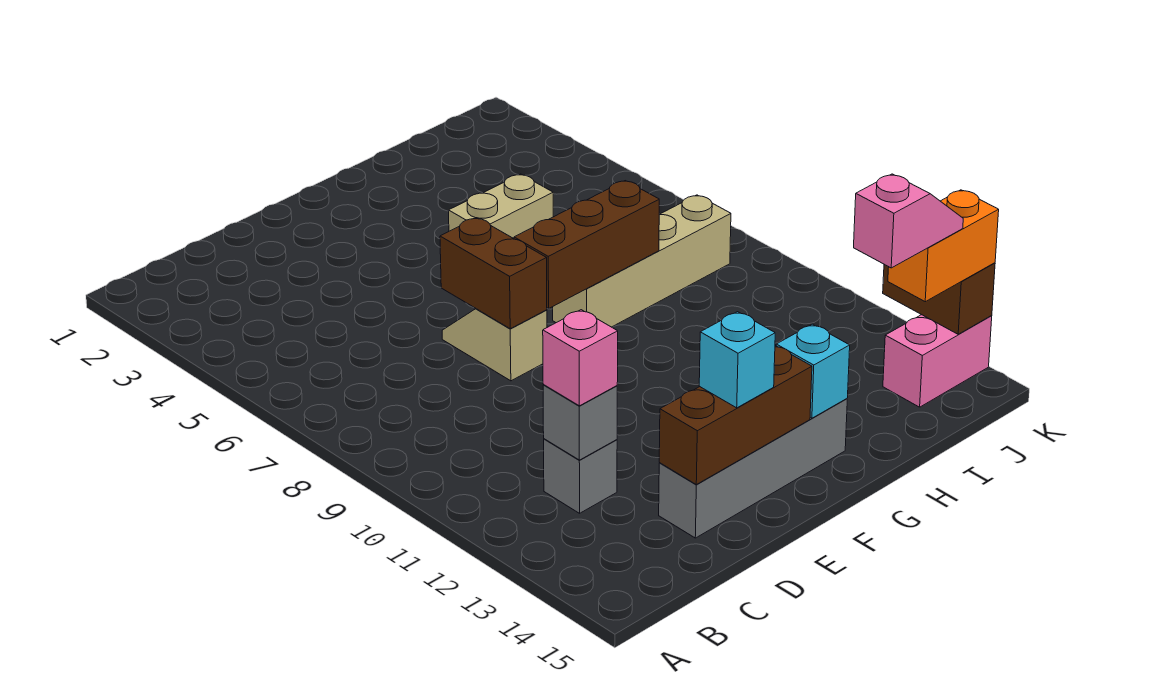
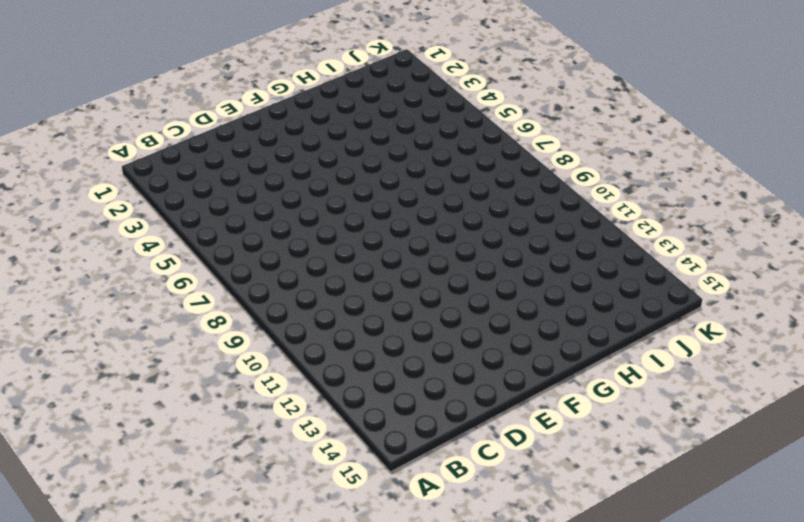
none -> grey brick C12 level 1
none -> grey brick D14:G14 level 1
none -> tan slope E7:E8 level 1 top 8

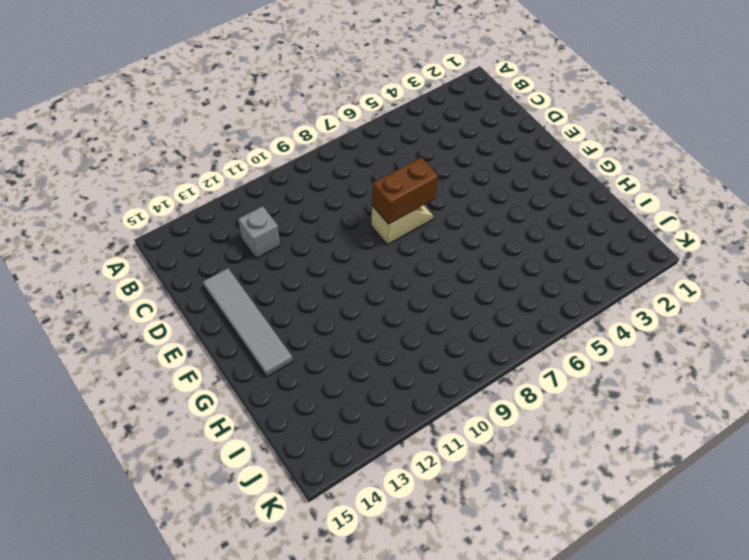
grey tile D14:G14 level 1 -> grey brick D14:G14 level 1
none -> tan brick G5:H5 level 1
none -> tan brick G8:J8 level 1
none -> pink brick J14:K14 level 1

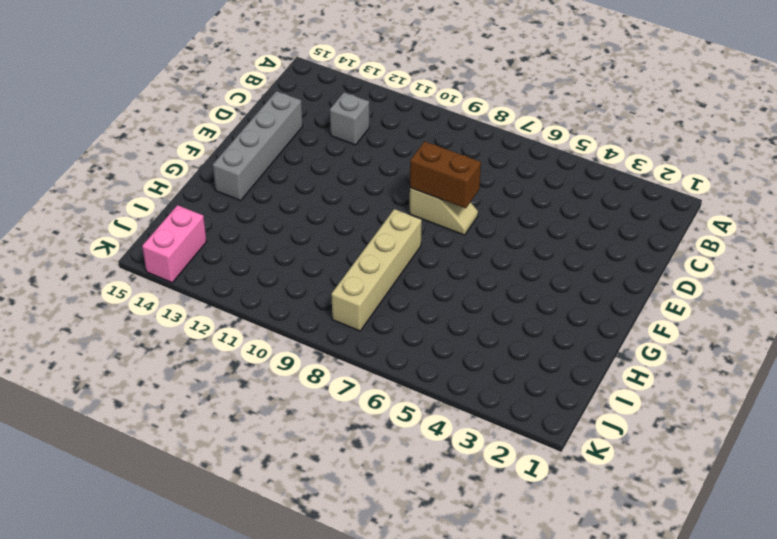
none -> tan brick G5:H5 level 1
none -> grey brick C12 level 2
none -> brown brick D14:F14 level 2

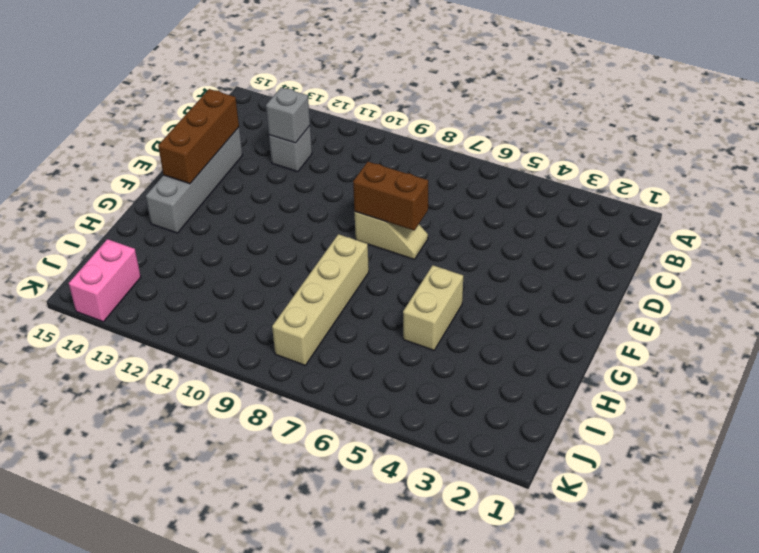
none -> brown brick F8:H8 level 2
none -> cyan brick G14 level 2
none -> brown brick K13:K14 level 2

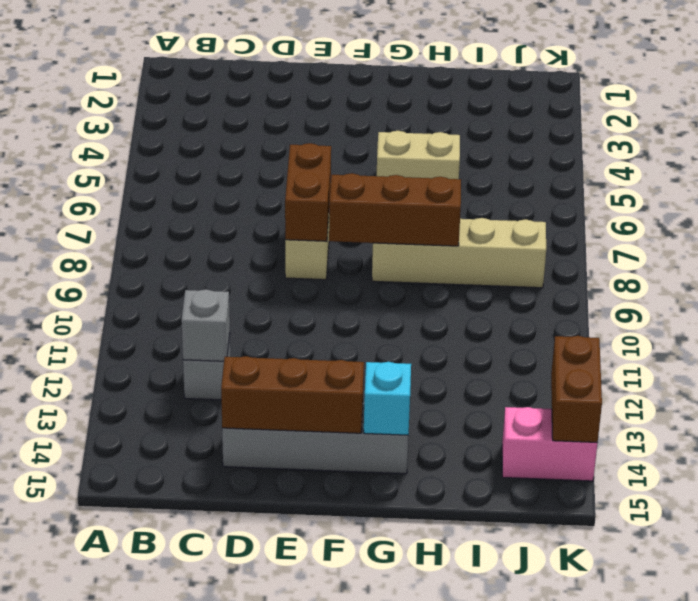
none -> pink brick C12 level 3
none -> cyan brick E14 level 3
none -> orange brick J14:K14 level 3

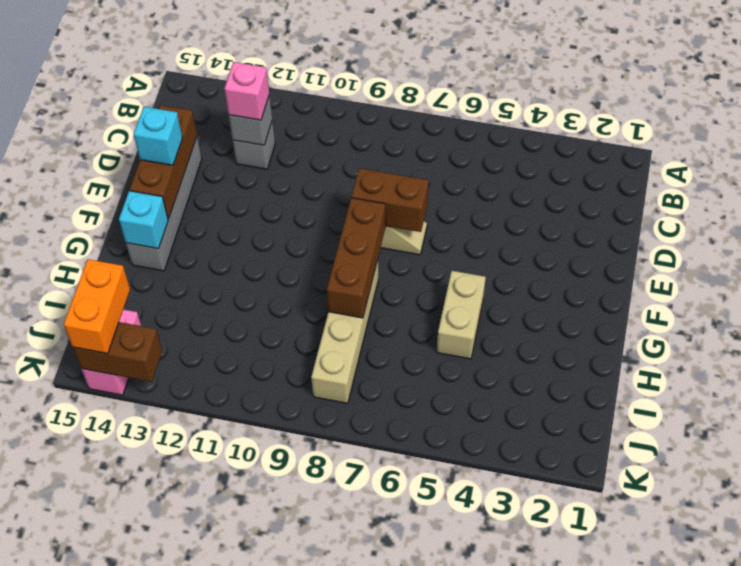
none -> pink slope I14:J14 level 4 top I

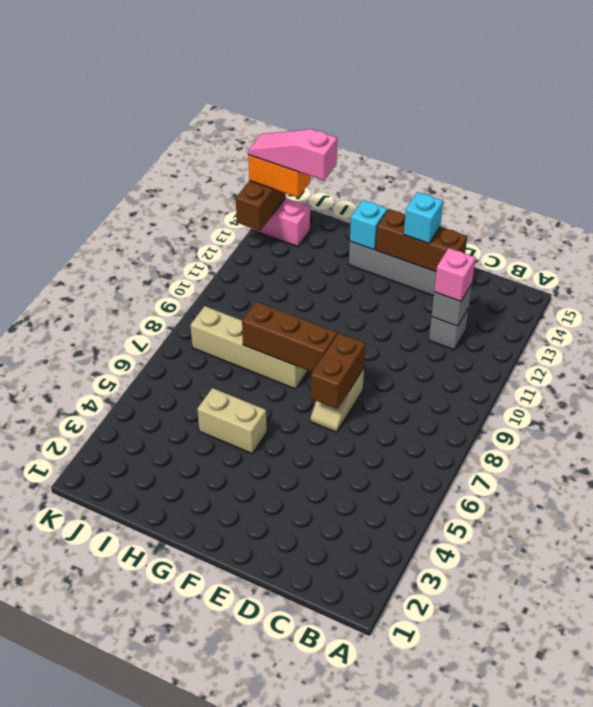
pink slope I14:K14 level 4 top I -> pink slope I14:J14 level 4 top I

